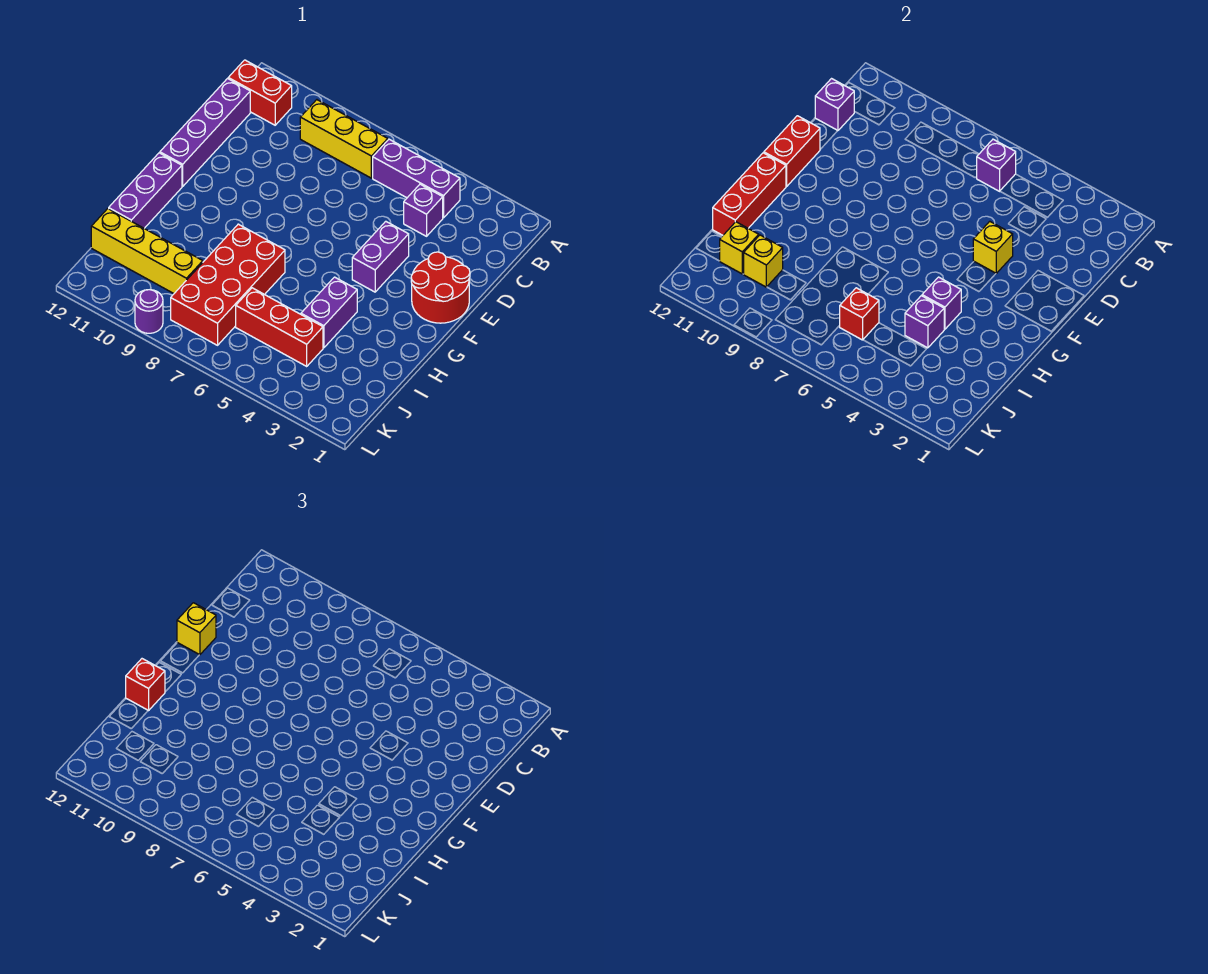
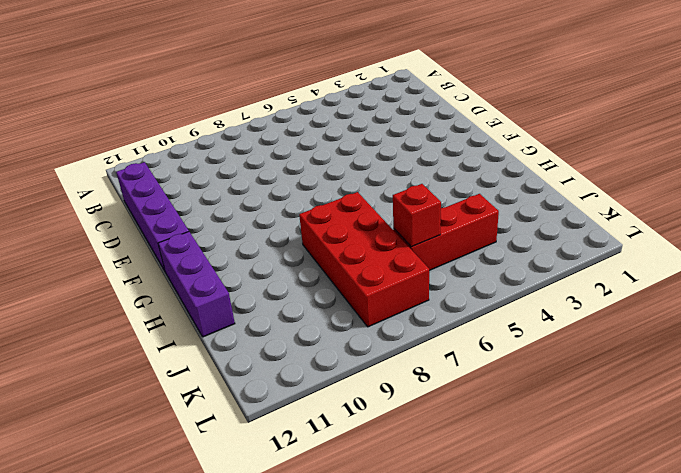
none -> purple brick B4:B6 level 1
none -> yellow brick B7:B9 level 1
none -> red brick B11:B12 level 1

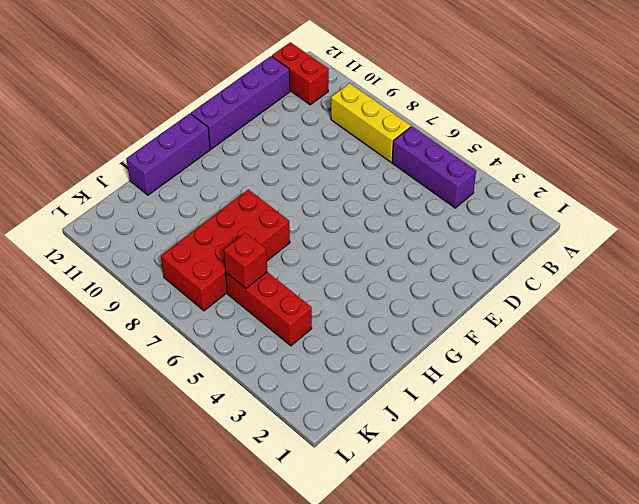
none -> purple brick C4 level 1
none -> red round brick E1:F2 level 1
none -> purple brick E4:F4 level 1

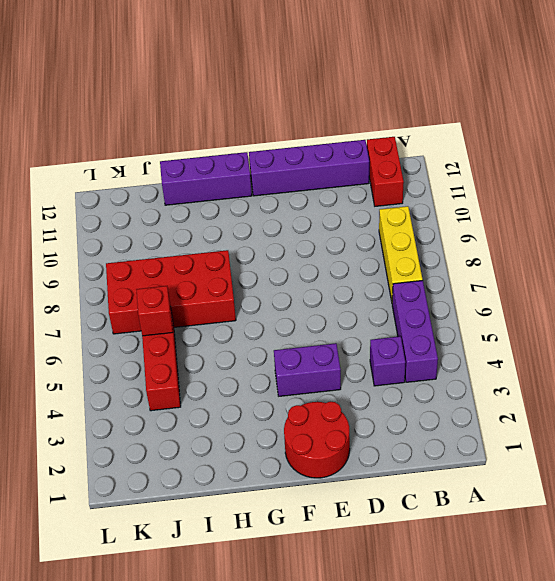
none -> purple brick H4:I4 level 1
none -> yellow brick J9:J12 level 1
none -> purple round brick L9 level 1

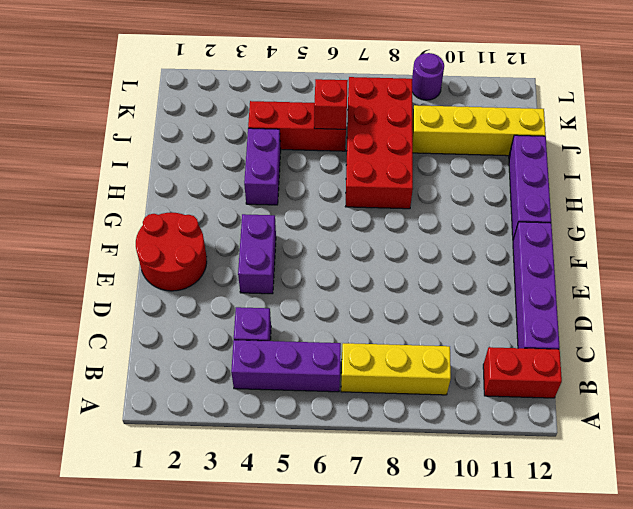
none -> purple brick B6 level 2
none -> purple brick C12 level 2
none -> yellow brick E4 level 2

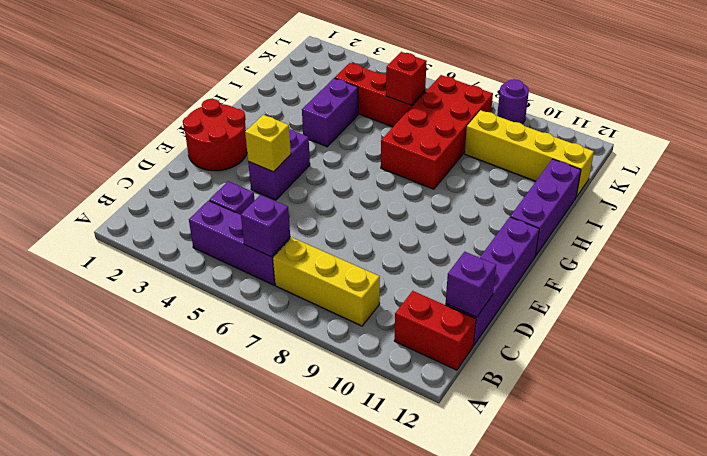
none -> red brick E12:F12 level 2
none -> red brick G12:I12 level 2
none -> purple brick H4 level 2

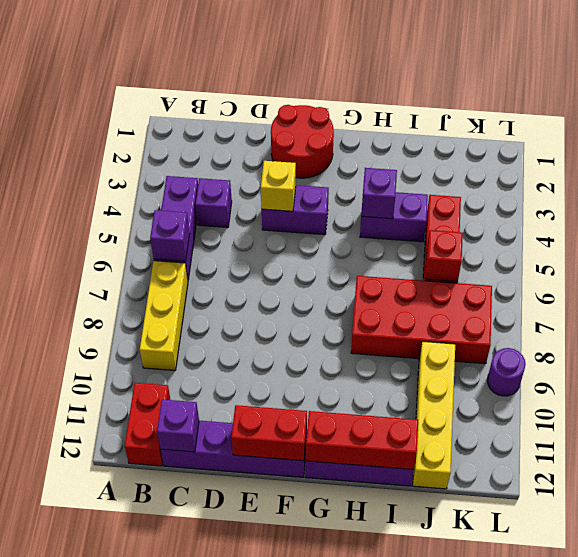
none -> purple brick I4 level 2
none -> yellow brick J10 level 2
none -> yellow brick J11 level 2

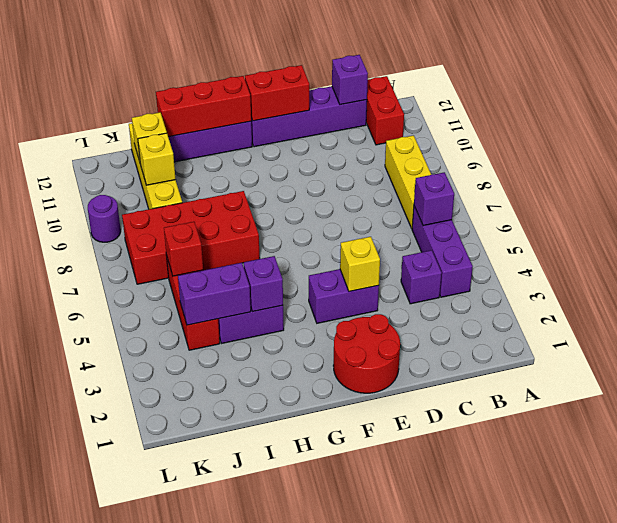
purple brick I4:J4 level 2 -> purple brick I4 level 2
none -> yellow brick E12 level 3
none -> red brick H12 level 3

